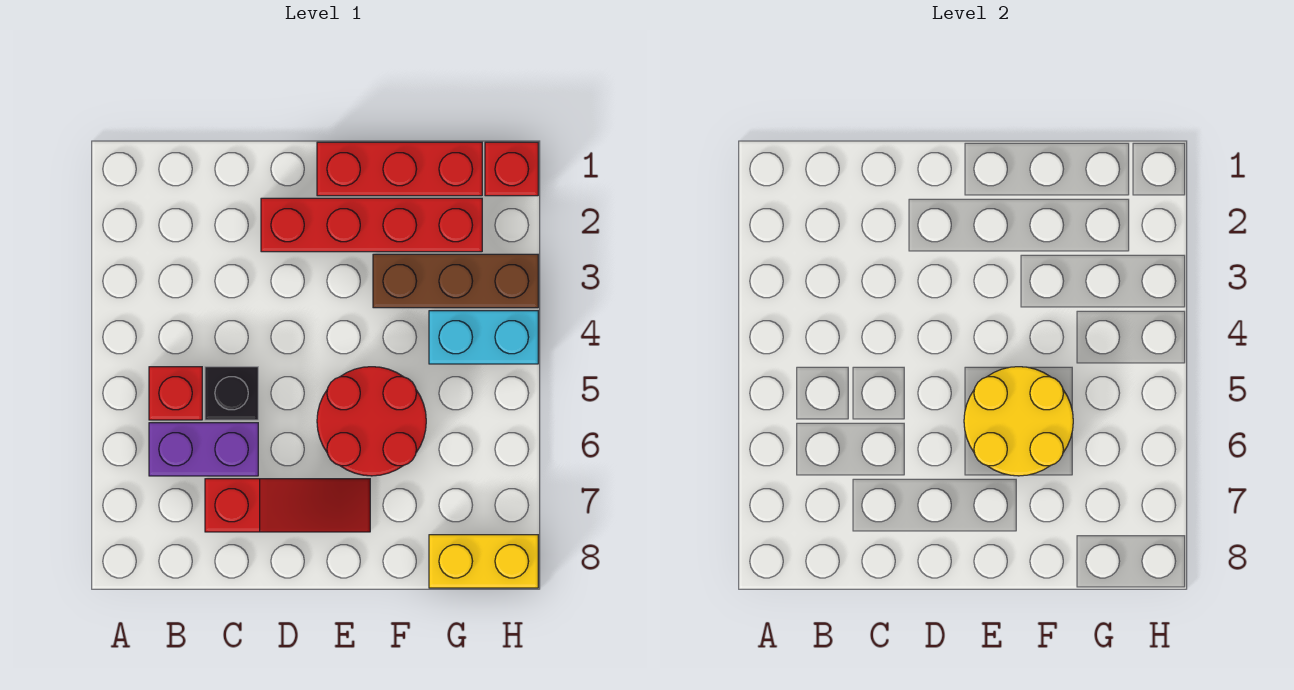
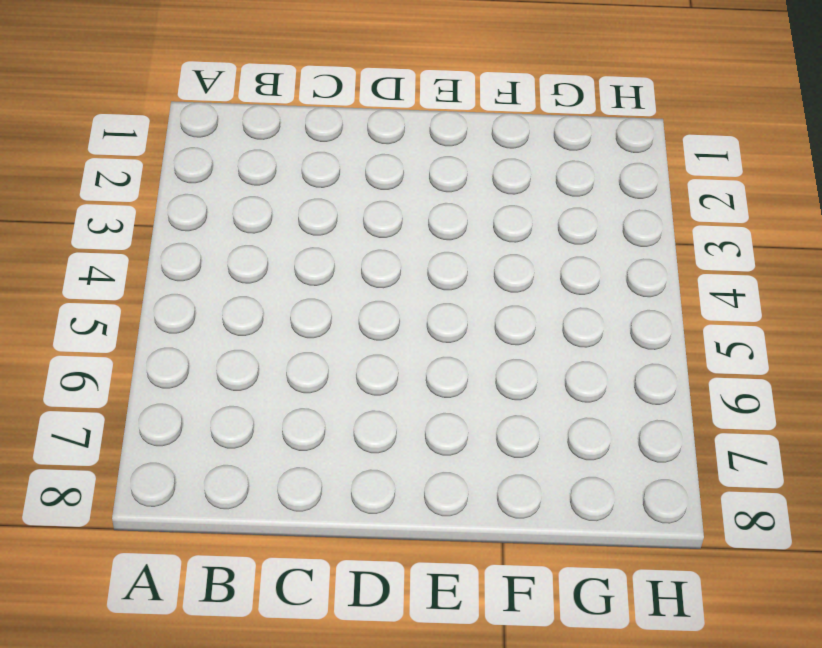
none -> red brick B5 level 1
none -> purple brick B6:C6 level 1
none -> black brick C5 level 1

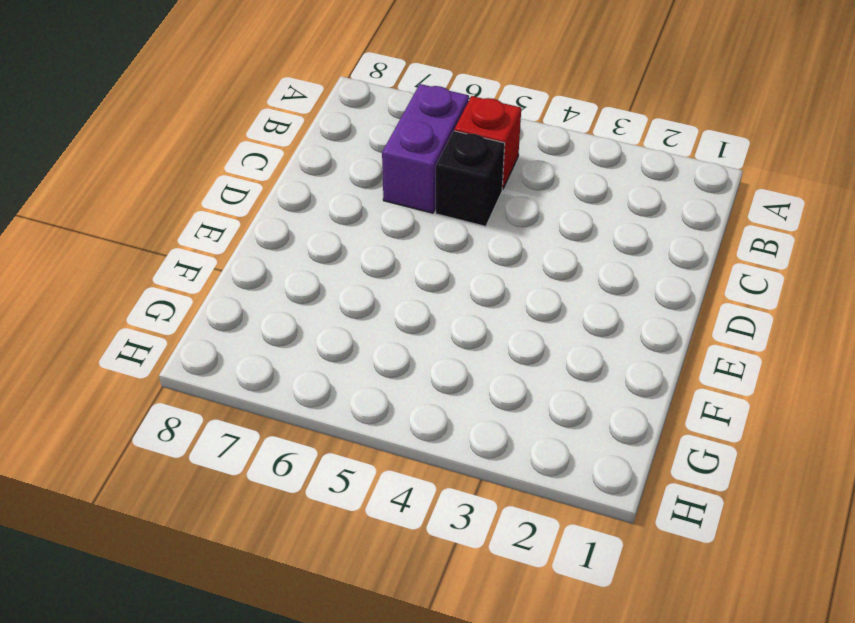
none -> red slope C7:E7 level 1 top C
none -> red brick D2:G2 level 1
none -> red brick E1:G1 level 1

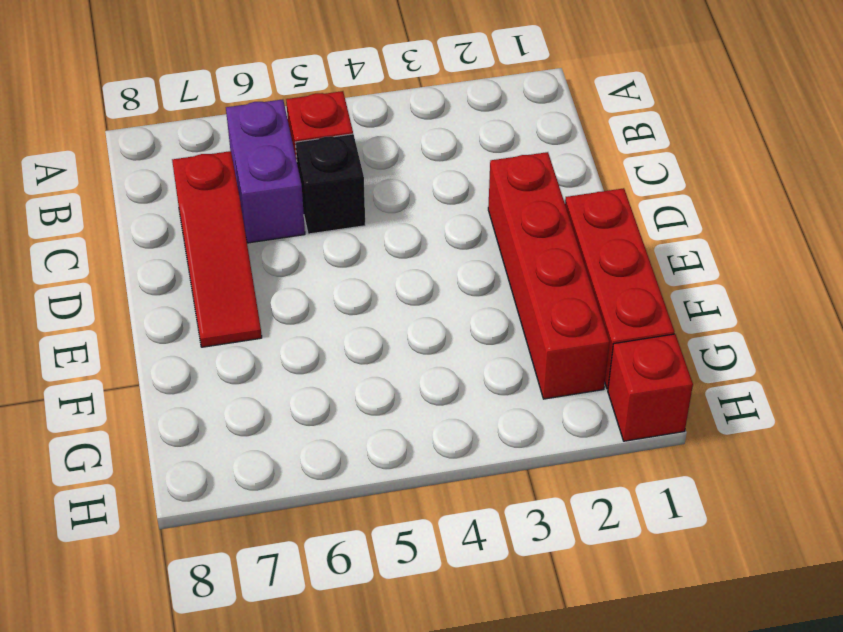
none -> red round brick E5:F6 level 1
none -> brown brick F3:H3 level 1
none -> cyan brick G4:H4 level 1

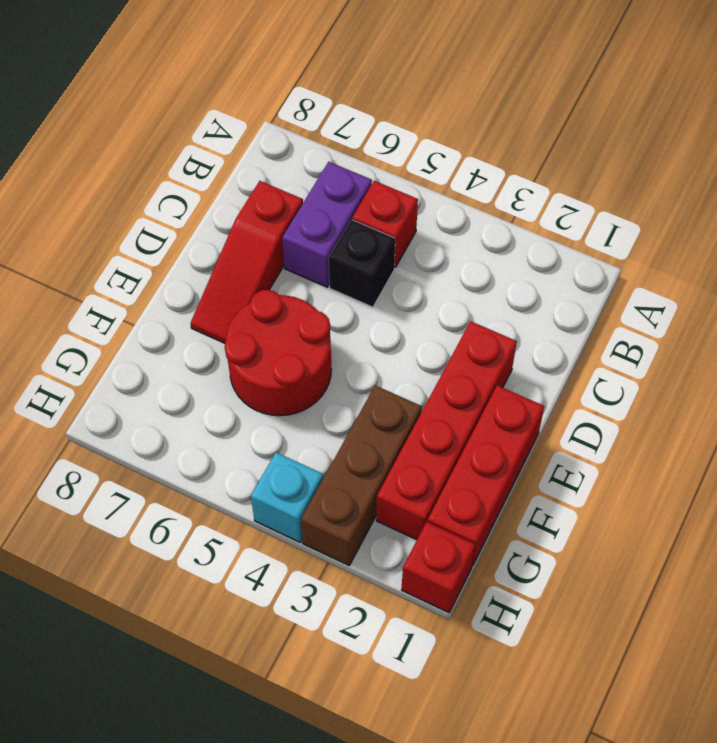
cyan brick H4 level 1 -> cyan brick G4:H4 level 1
none -> yellow brick G8:H8 level 1
none -> yellow round brick E5:F6 level 2

